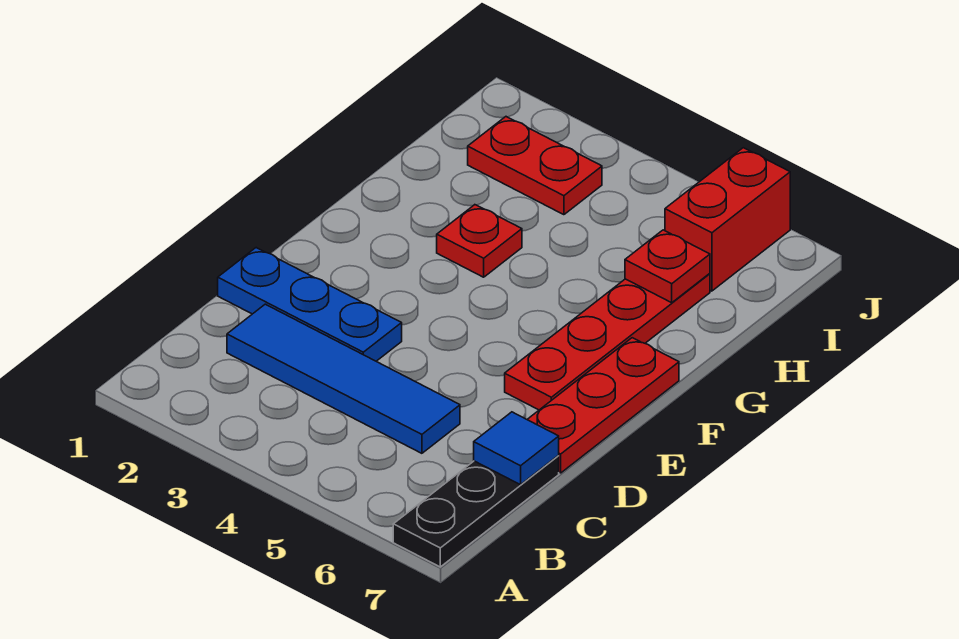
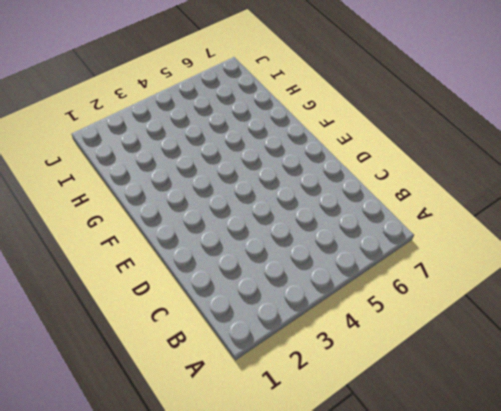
none -> black plate A7:C7 level 1
none -> blue tile C2:C5 level 1

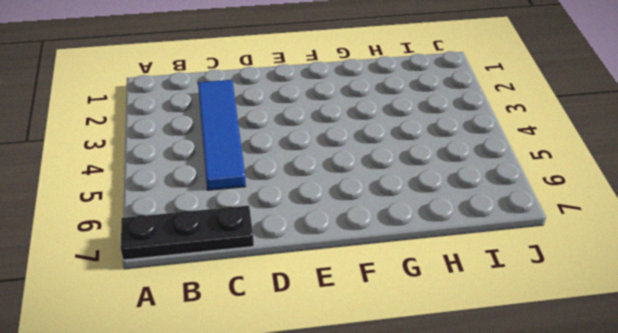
none -> blue plate D1:D3 level 1
none -> red plate D7:F7 level 1

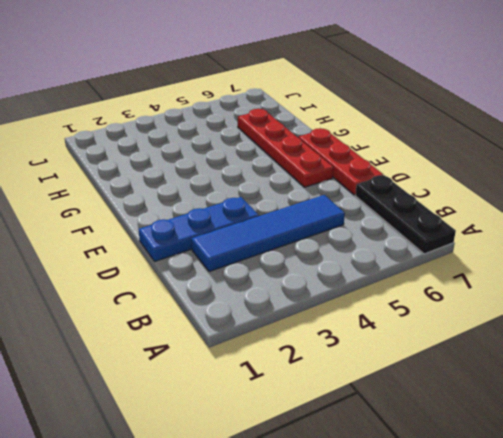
none -> red plate G3 level 1
none -> red plate I2:I3 level 1

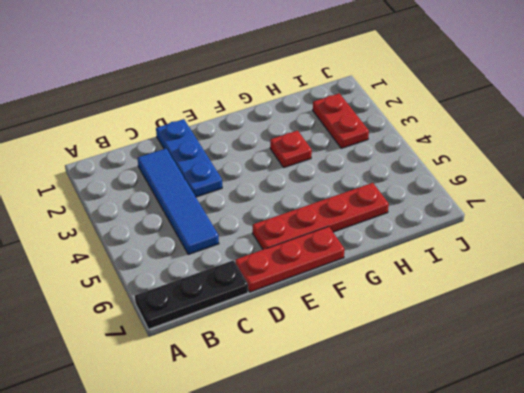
none -> red brick I6:J6 level 1
none -> blue tile C7 level 2

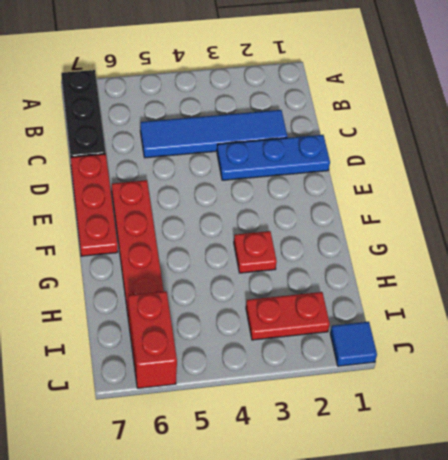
blue tile J1 level 1 -> blue tile C7 level 2
none -> red plate H6 level 2

